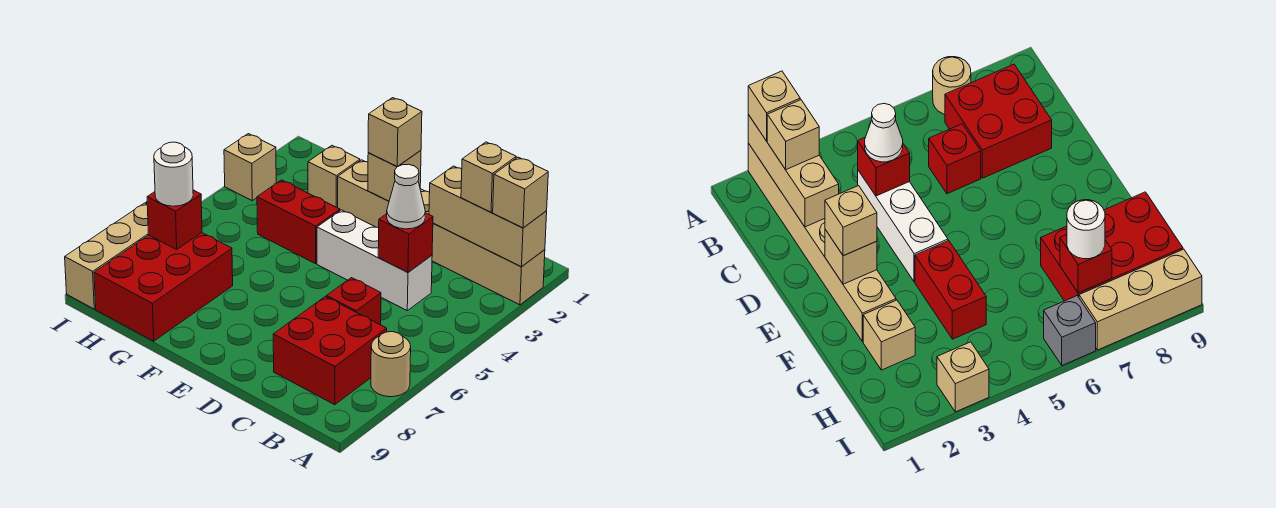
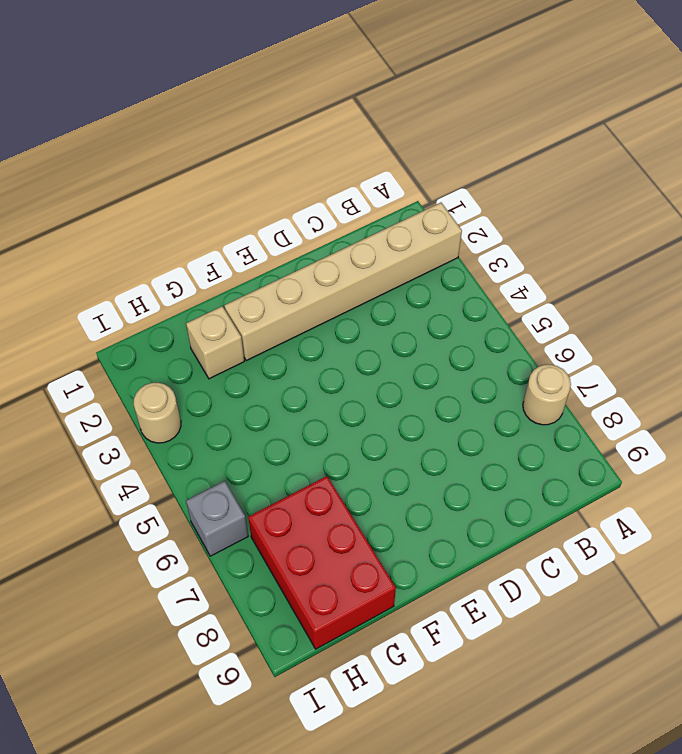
tan round brick I3 level 1 -> tan brick I3 level 1
none -> red brick B7:C8 level 1
none -> white brick C4:E4 level 1
none -> red brick C6 level 1

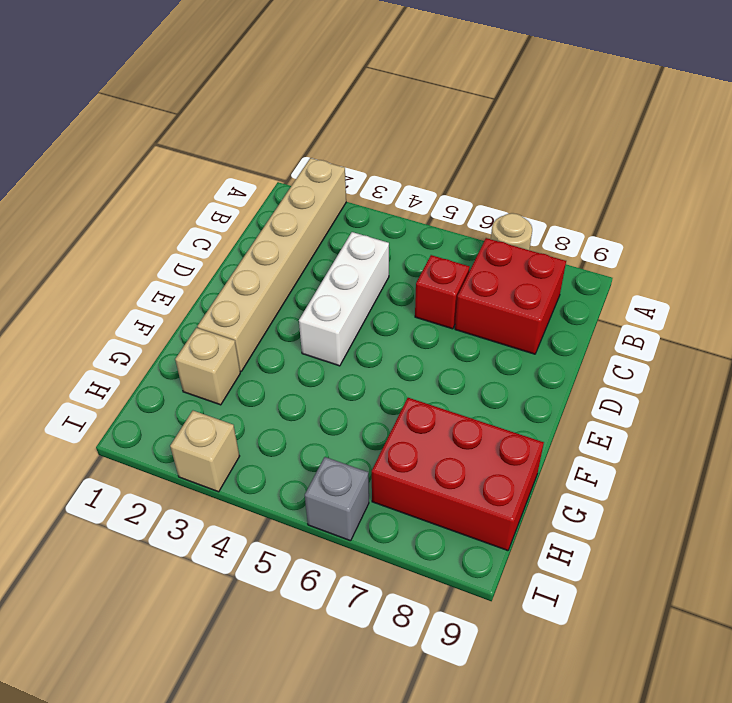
none -> red brick F4:G4 level 1
none -> tan brick I7:I9 level 1
none -> tan brick A2:C2 level 2

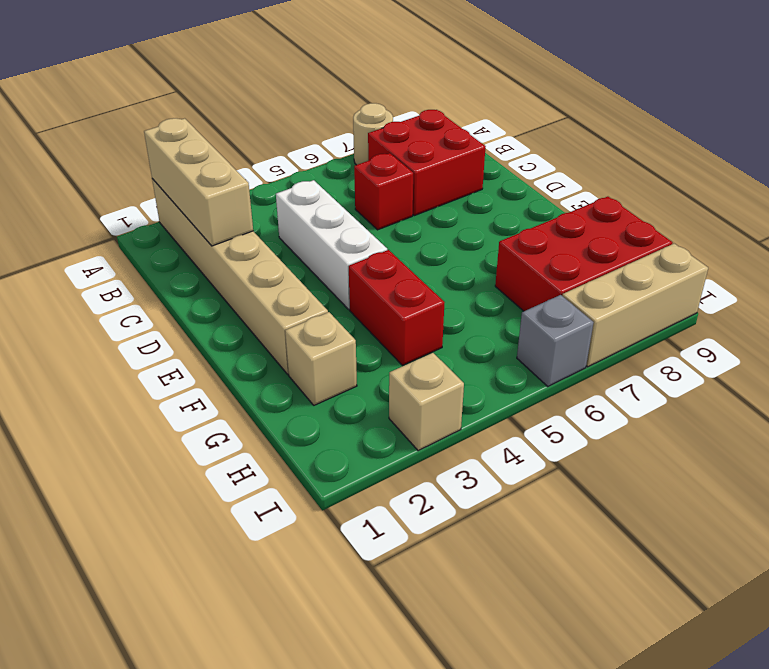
none -> red brick C4 level 2
none -> tan brick E2 level 2
none -> red brick H7 level 2

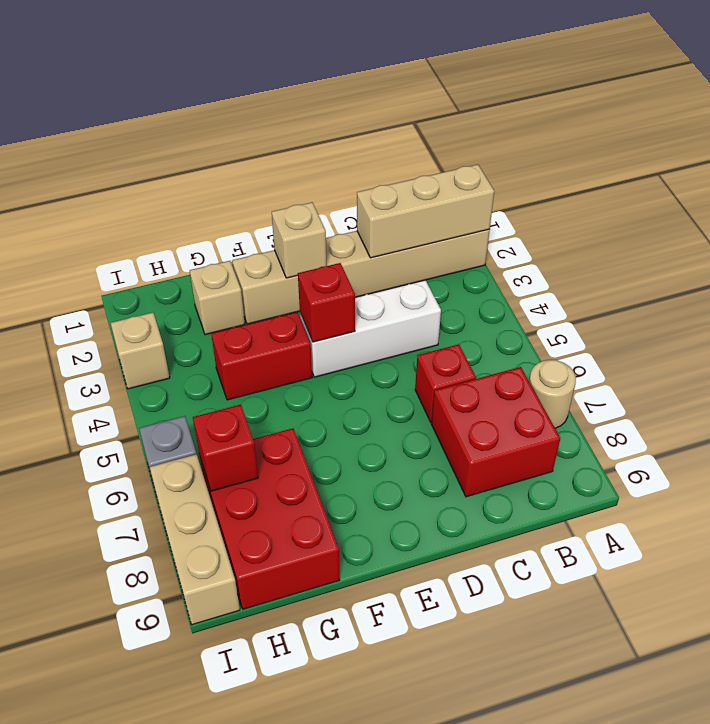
red brick E4 level 2 -> red brick C4 level 2
none -> tan brick A2 level 3
none -> tan brick B2 level 3
none -> white cone C4 level 3

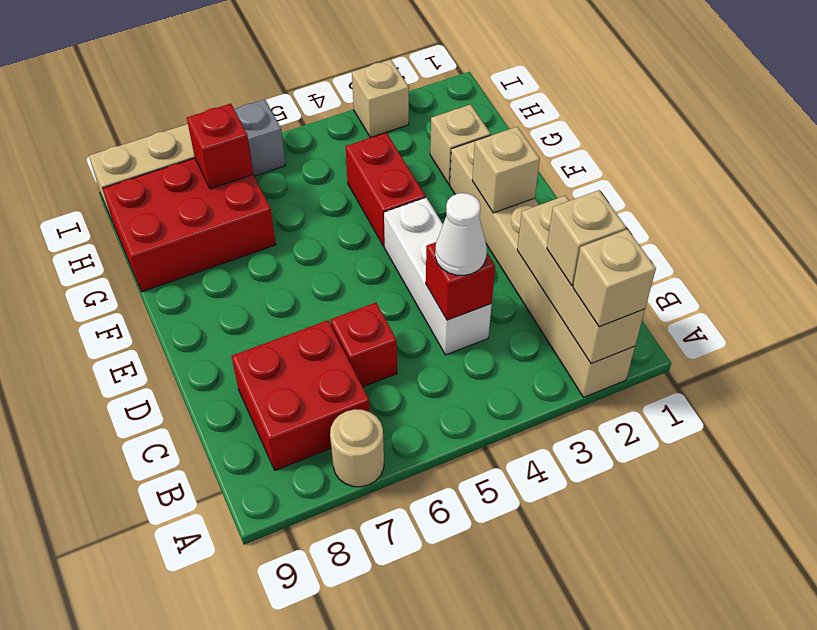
none -> tan brick E2 level 3
none -> white round brick H7 level 3

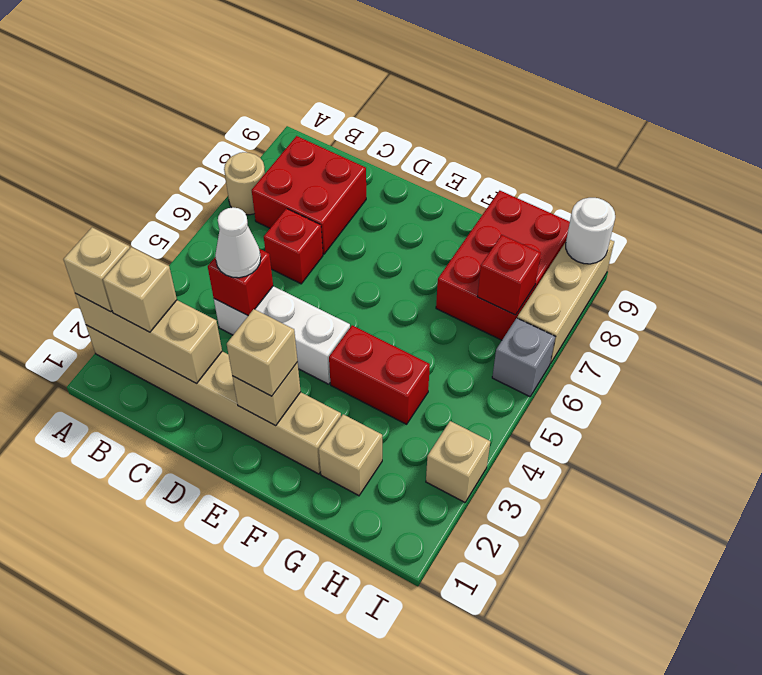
white round brick I9 level 2 -> white round brick H7 level 3

